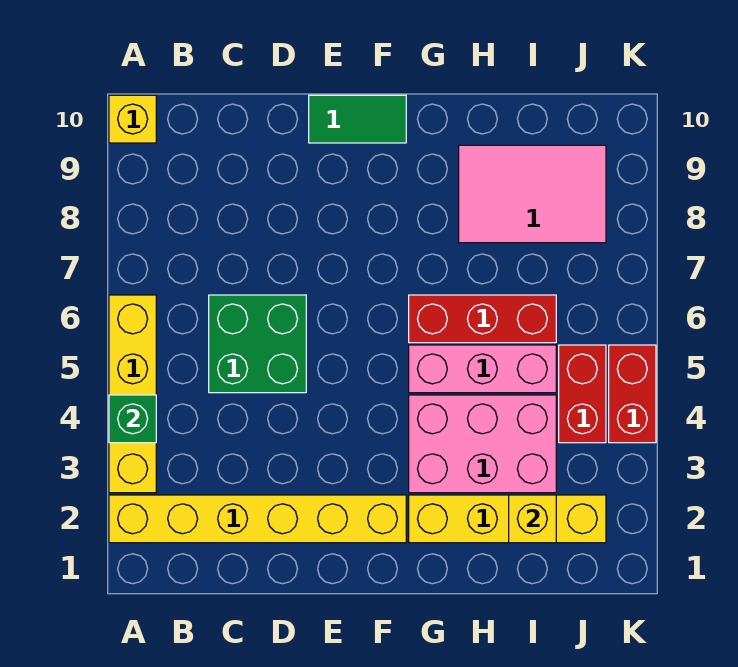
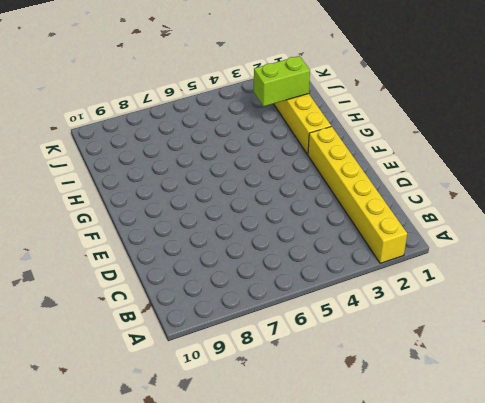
lime brick I2:I3 level 2 -> yellow brick I2 level 2
none -> yellow brick A3:A6 level 1
none -> yellow brick A10 level 1
none -> green brick C5:D6 level 1

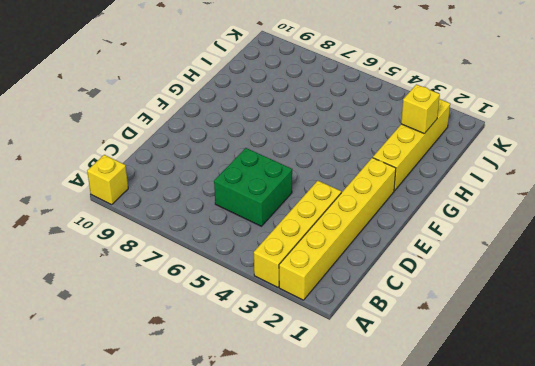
yellow brick A3:D3 level 1 -> yellow brick A3:A6 level 1
none -> green tile E10:F10 level 1
none -> pink brick G3:I4 level 1
none -> pink brick G5:I5 level 1

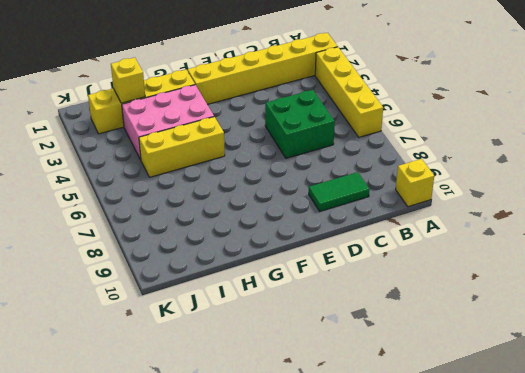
green tile C9:D9 level 1 -> green tile E10:F10 level 1
yellow brick G5:I5 level 1 -> pink brick G5:I5 level 1
none -> red brick G6:I6 level 1
none -> pink tile H8:J9 level 1
none -> red brick J4:J5 level 1

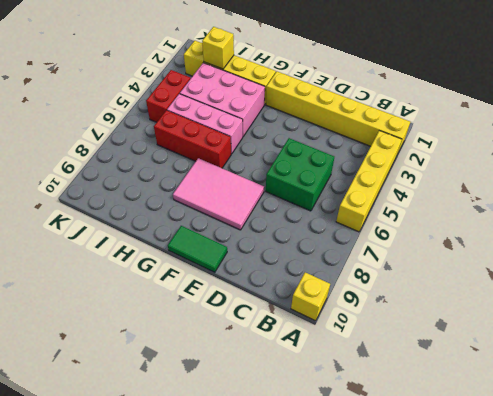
pink tile E7:G8 level 1 -> pink tile H8:J9 level 1
none -> red brick K4:K5 level 1
none -> green brick A4 level 2

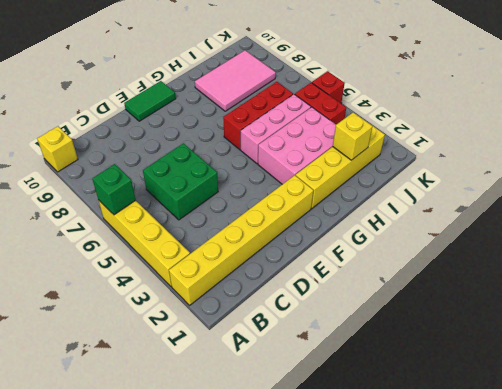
green brick A6 level 2 -> green brick A4 level 2
red brick K5 level 1 -> red brick K4:K5 level 1

